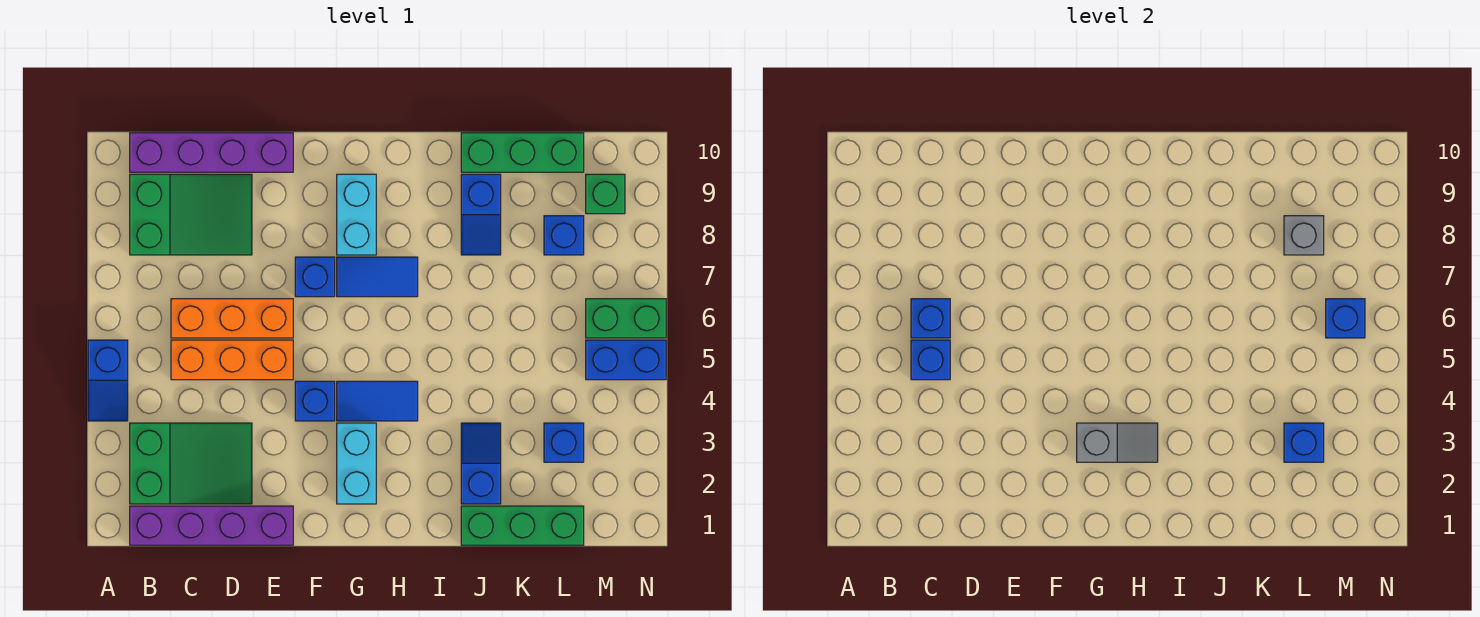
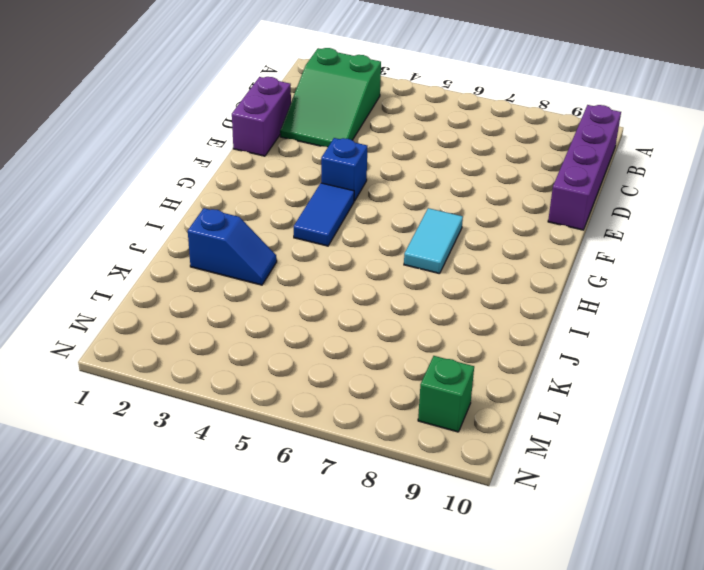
purple brick D1:E1 level 1 -> purple brick B1:E1 level 1
cyan tile G7:H7 level 1 -> blue tile G7:H7 level 1
none -> blue slope A4:A5 level 1 top 5
none -> green slope B8:D9 level 1 top B
none -> orange brick C5:E5 level 1

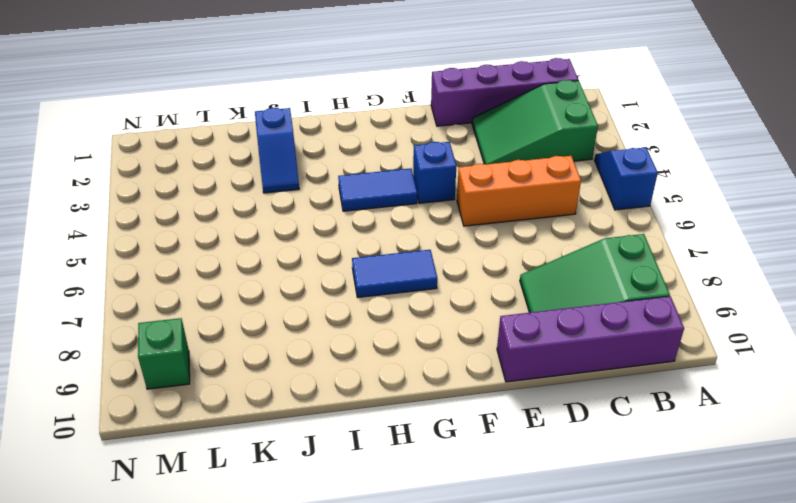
none -> orange brick C6:E6 level 1
none -> blue brick F7 level 1
none -> cyan brick G2:G3 level 1

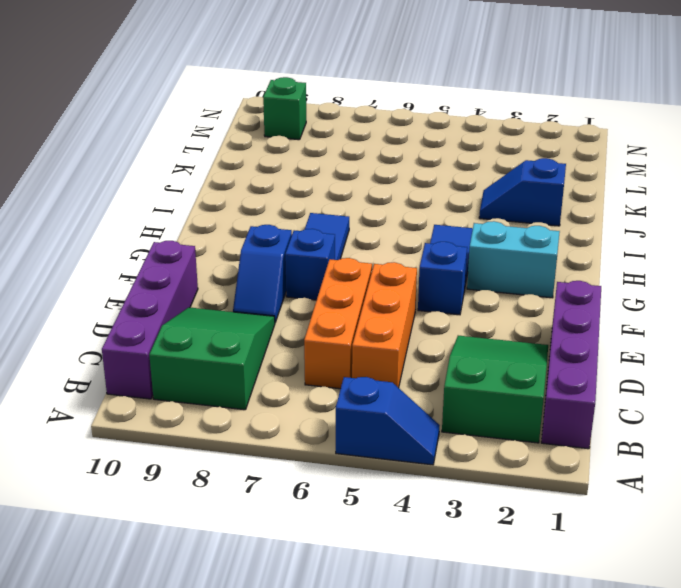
blue slope E8:F8 level 1 top F -> blue slope J8:J9 level 1 top 9
none -> cyan brick G8:G9 level 1
none -> green brick J1:L1 level 1
none -> green brick J10:L10 level 1

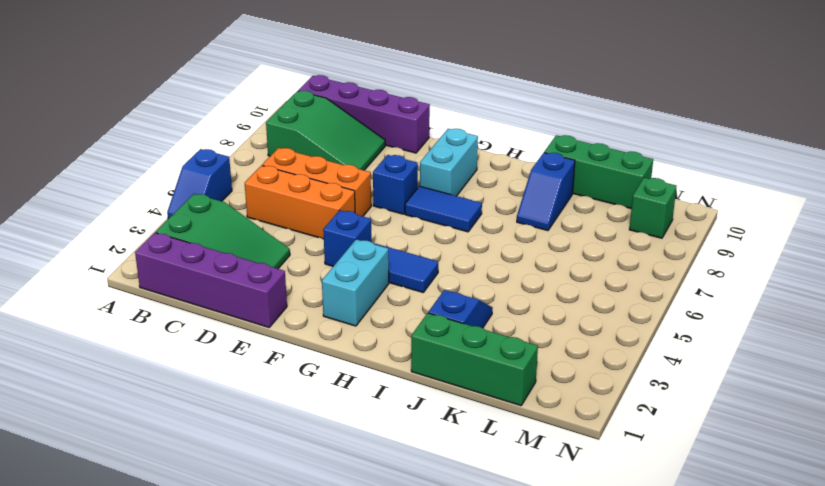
none -> blue brick L3 level 1
none -> blue brick L8 level 1
none -> blue brick M5:N5 level 1

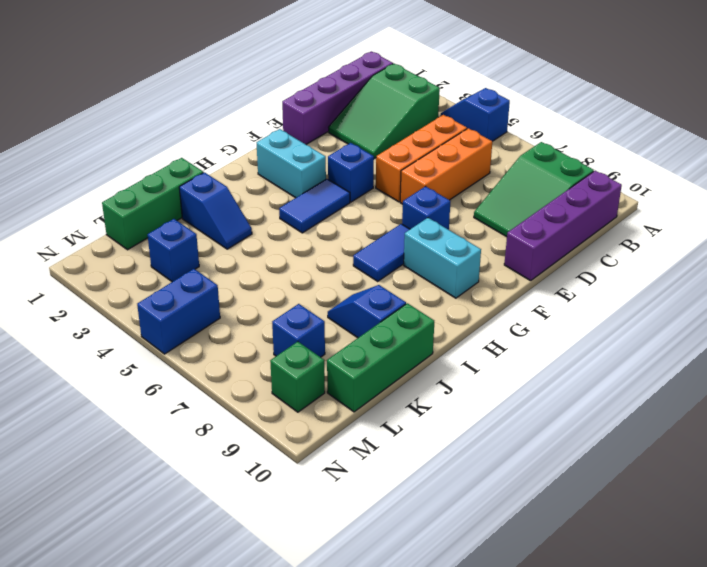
none -> green brick M6:N6 level 1
none -> blue brick C5 level 2
none -> blue brick C6 level 2

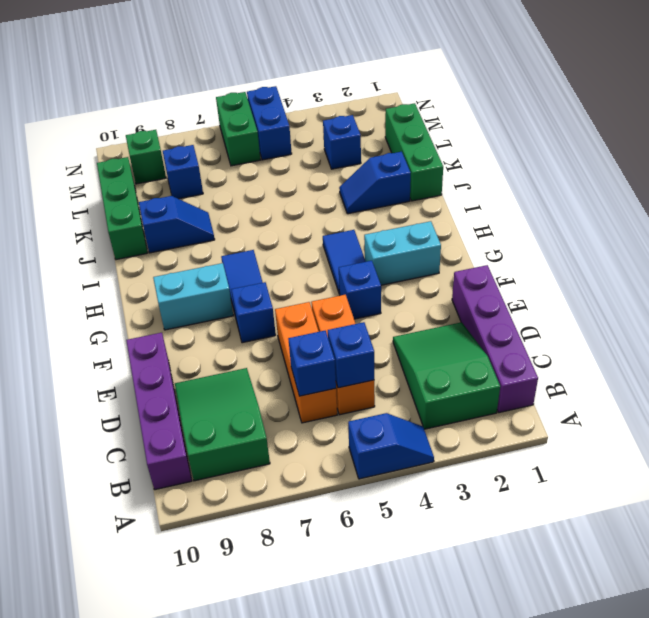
none -> grey slope G3:H3 level 2 top G
none -> blue brick L3 level 2
none -> grey brick L8 level 2

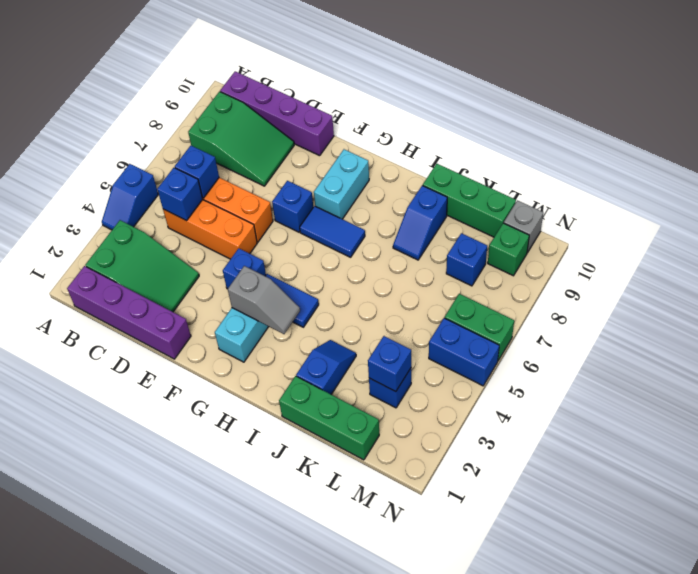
grey brick M10 level 1 -> grey brick L8 level 2
none -> blue brick M6 level 2

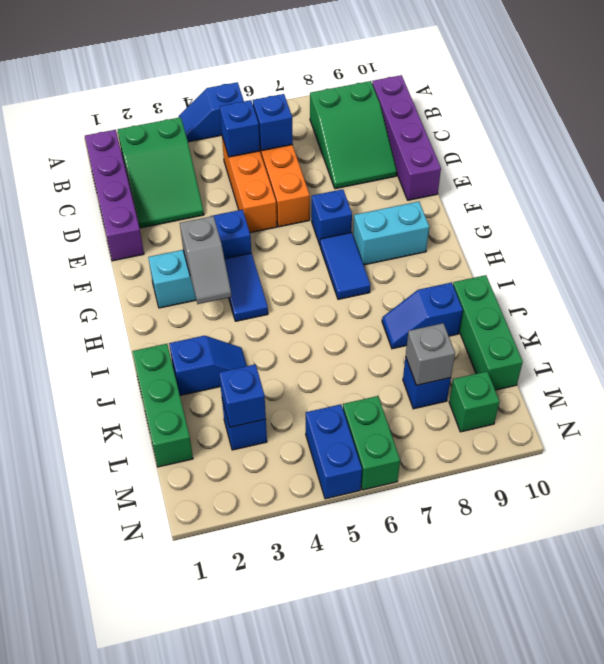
none -> blue brick M6 level 2

